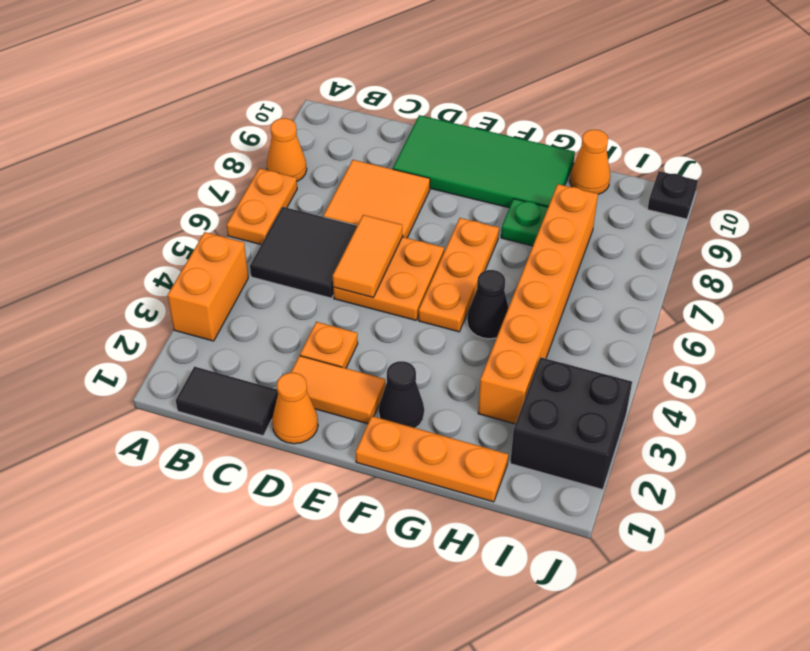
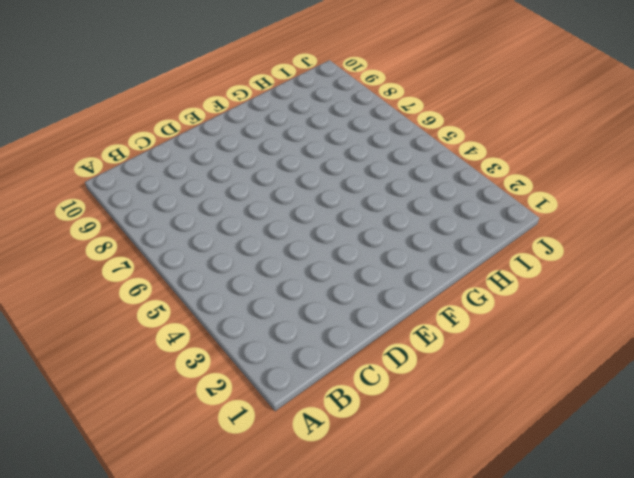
none -> orange brick A3:A4 level 1
none -> orange plate A6:A7 level 1
none -> orange cone A8 level 1

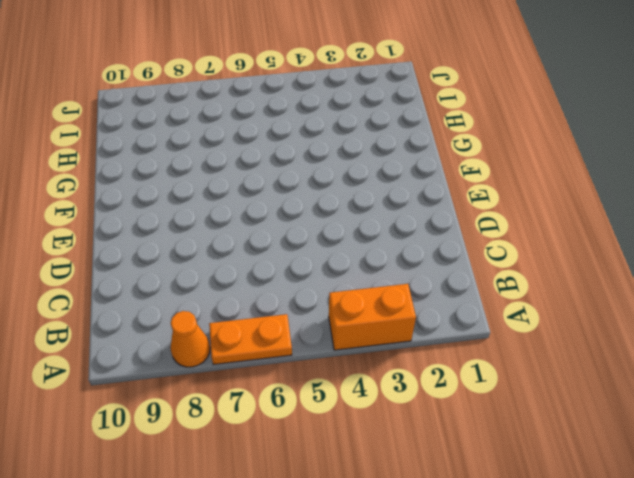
none -> black tile B1:C1 level 1
none -> black tile B5:C6 level 1
none -> orange tile C7:D8 level 1

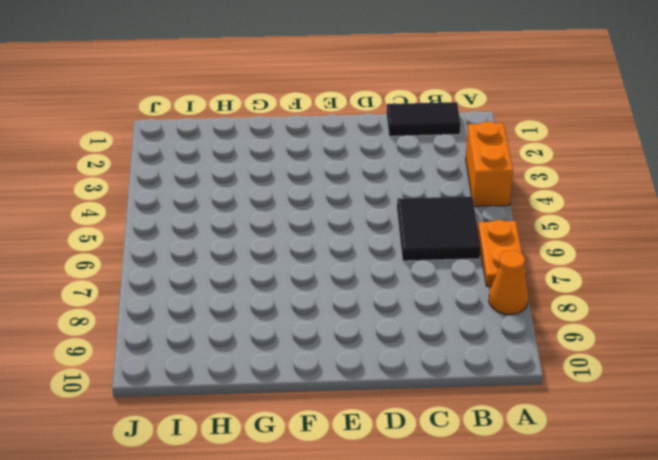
none -> orange tile C7:D8 level 1
none -> orange cone D1 level 1
none -> orange tile D2:E2 level 1

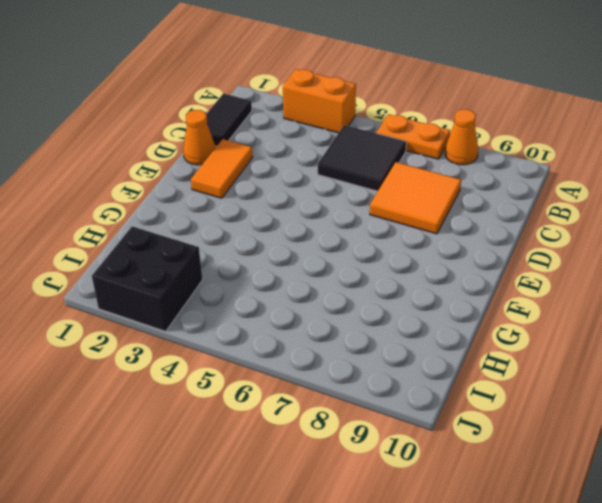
none -> orange plate D3 level 1
none -> orange plate D5:E6 level 1
none -> green tile D9:G10 level 1

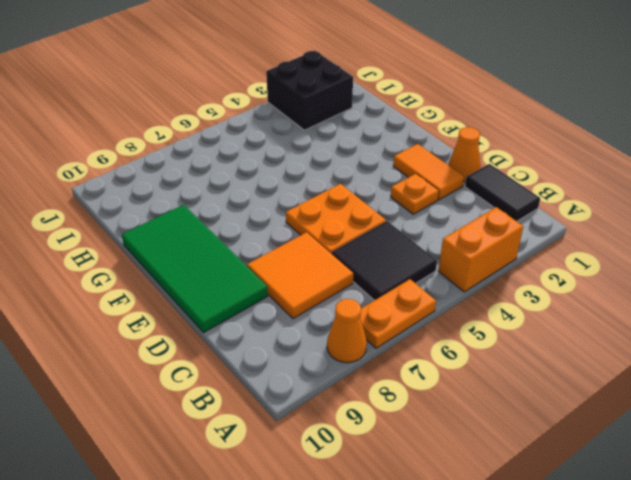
none -> orange plate F1:H1 level 1
none -> black cone F2 level 1
none -> orange plate F5:F7 level 1

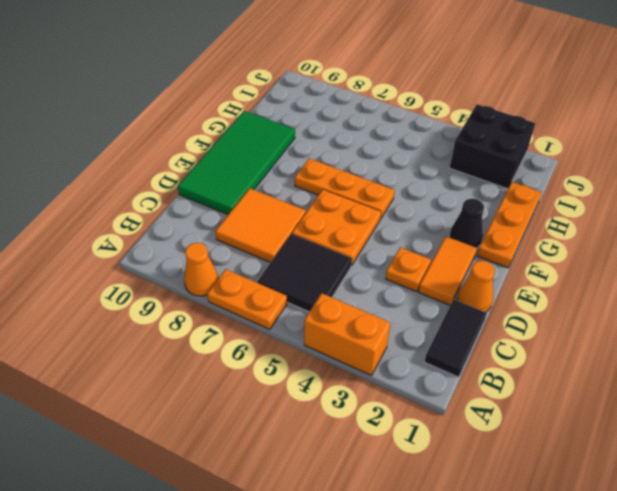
none -> black cone G5 level 1
none -> green plate G8 level 1
none -> orange brick H3:H8 level 1

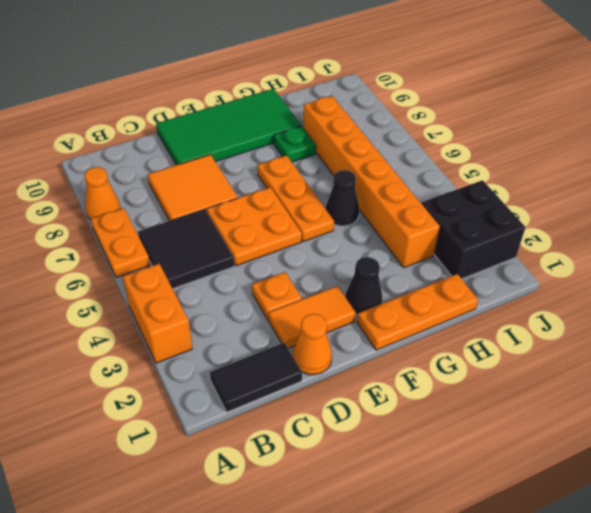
none -> orange cone H10 level 1
none -> black plate J10 level 1
none -> orange tile D5:D6 level 2

